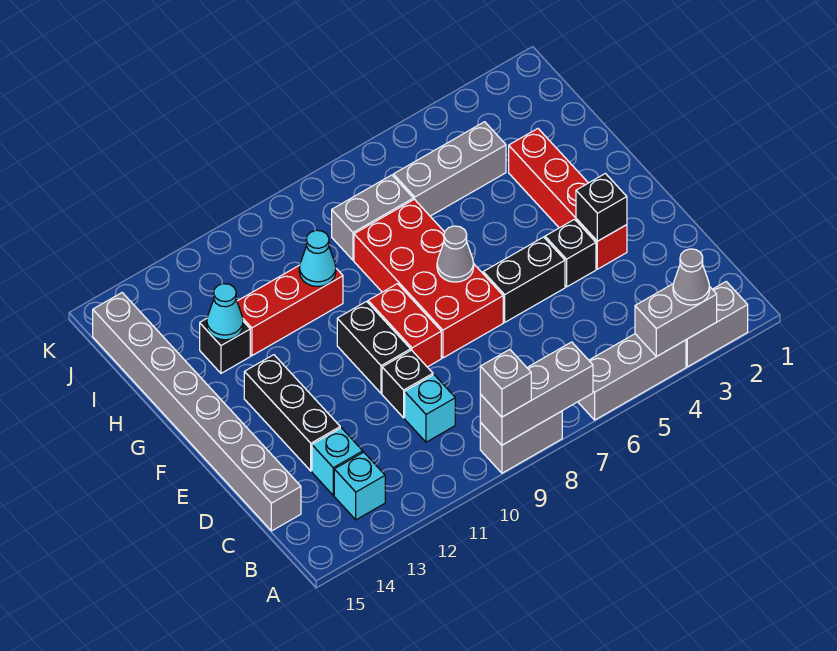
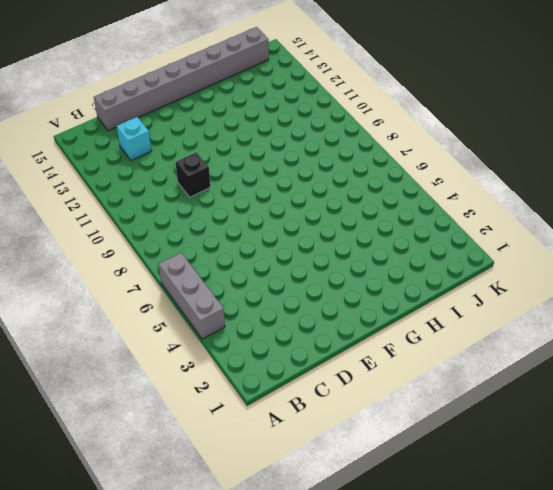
none -> grey brick A2:A3 level 1
none -> grey brick A8:A9 level 1
none -> cyan brick B13 level 1

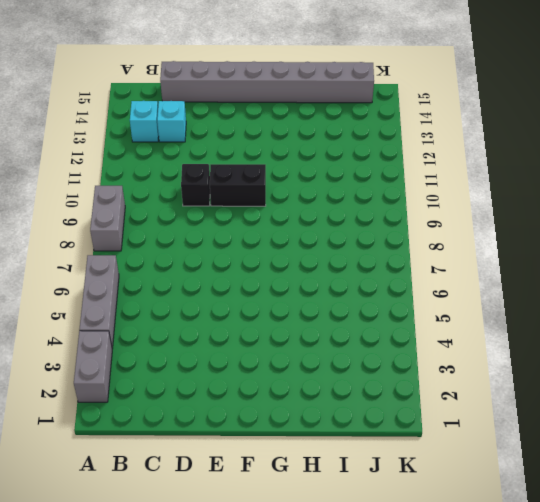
none -> cyan brick C10 level 1
none -> black brick D13:F13 level 1
none -> red brick E3:H3 level 1

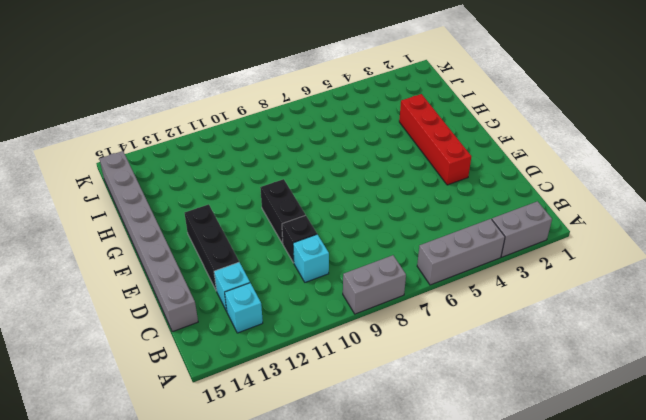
none -> black brick E4 level 1
none -> black brick E5:E6 level 1
none -> red brick E7:H8 level 1

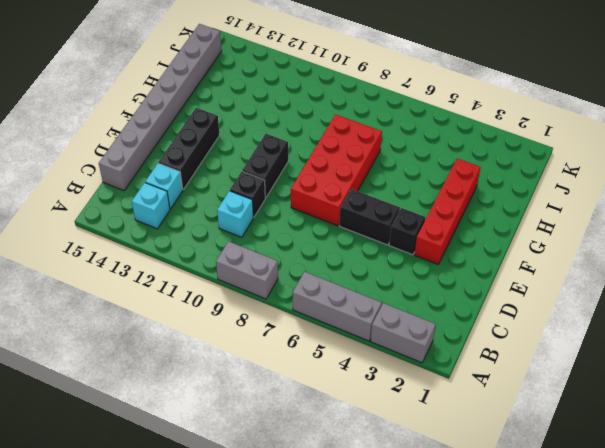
none -> red brick E9:F9 level 1
none -> red brick H10:H12 level 1
none -> black brick H13 level 1

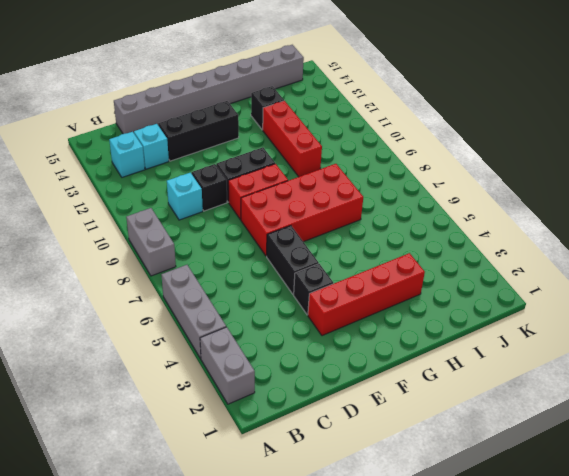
none -> grey brick I4:I6 level 1
none -> grey brick I7:I8 level 1
none -> grey brick A3:A4 level 2

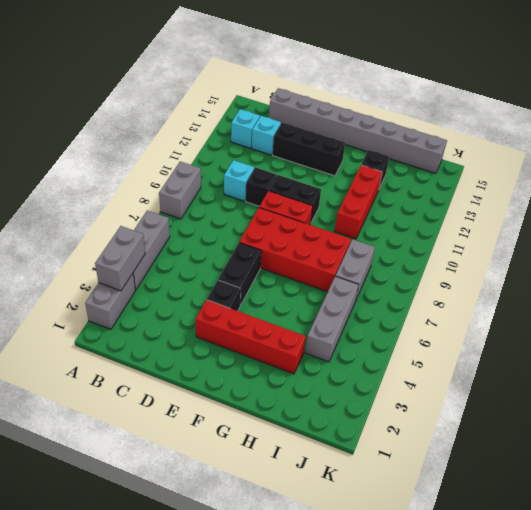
none -> grey brick A7:A9 level 2
none -> black brick E3 level 2
none -> grey cone F7 level 2

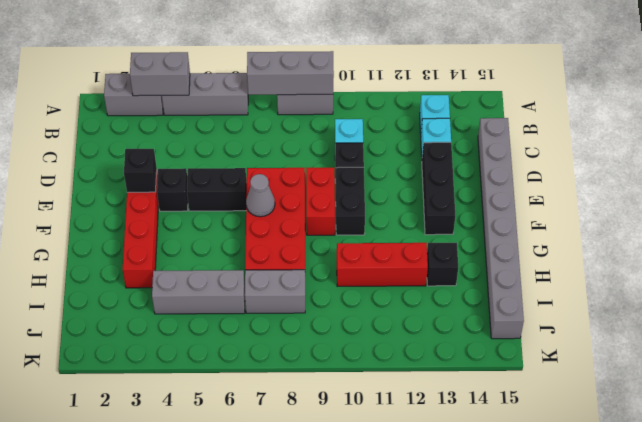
none -> cyan cone H10 level 2
none -> cyan cone H13 level 2
none -> grey cone A3 level 3

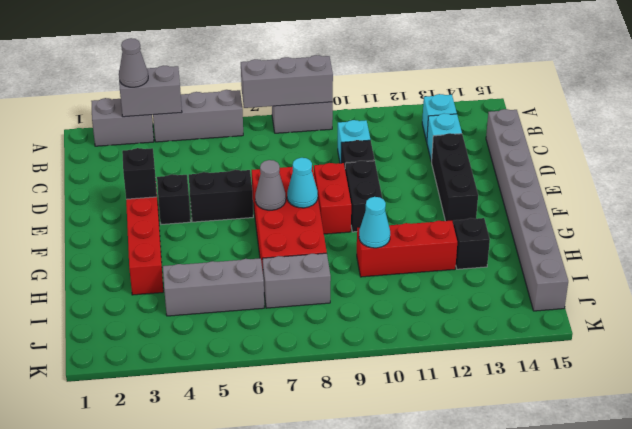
cyan cone F8 level 2 -> cyan cone H13 level 2
none -> grey brick A9 level 3

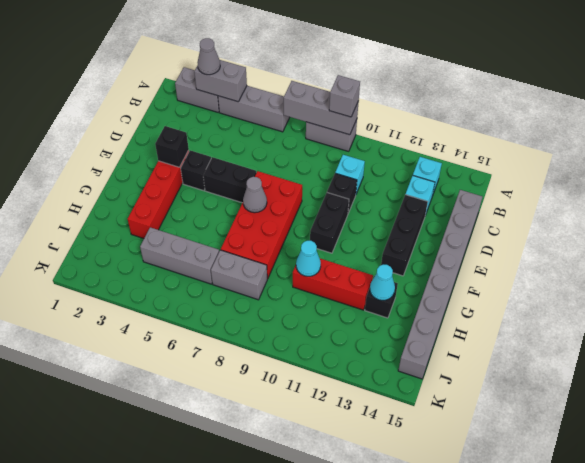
none -> red brick E9:F9 level 1

